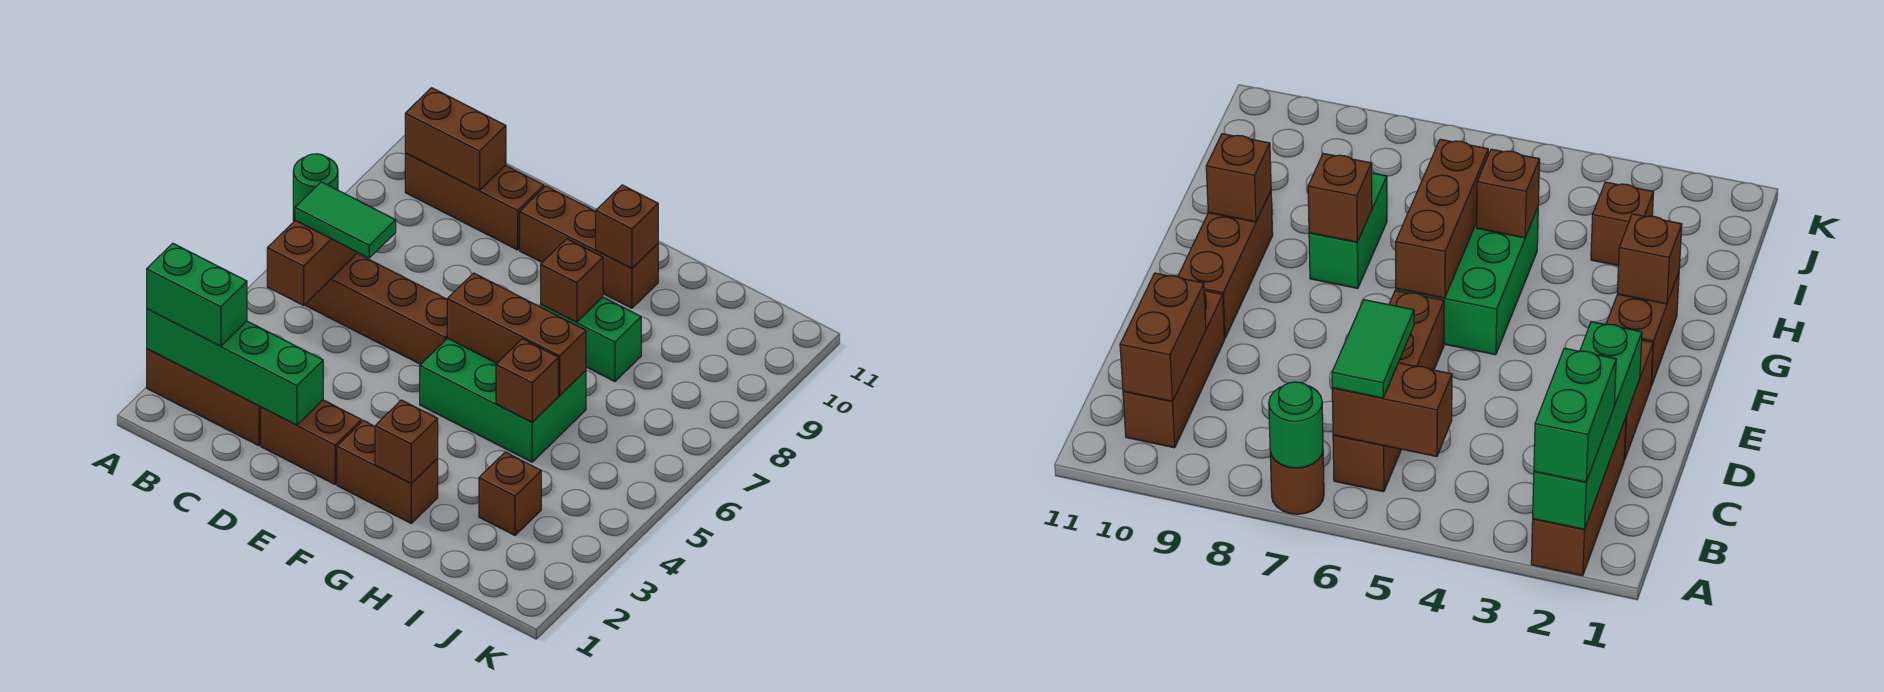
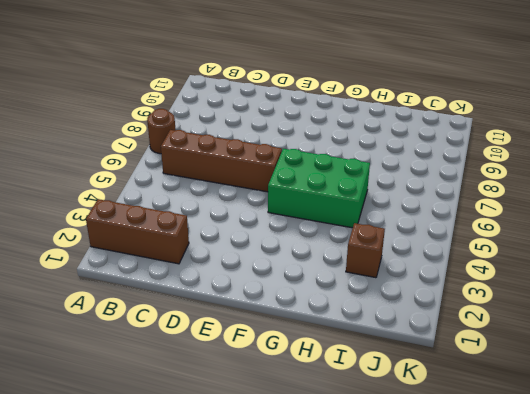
none -> brown brick B10:D10 level 1
none -> brown brick D2:E2 level 1
none -> brown brick E10:G10 level 1

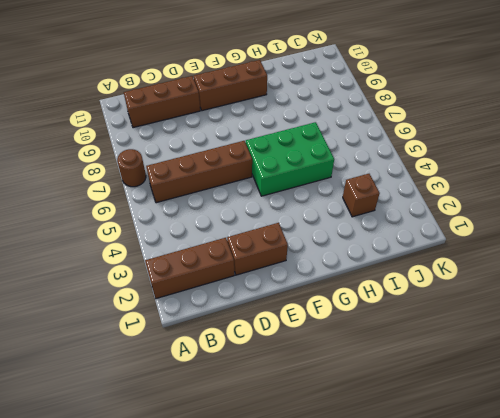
none -> brown brick F2:G2 level 1
none -> green brick G8:H8 level 1
none -> green brick A2:D2 level 2

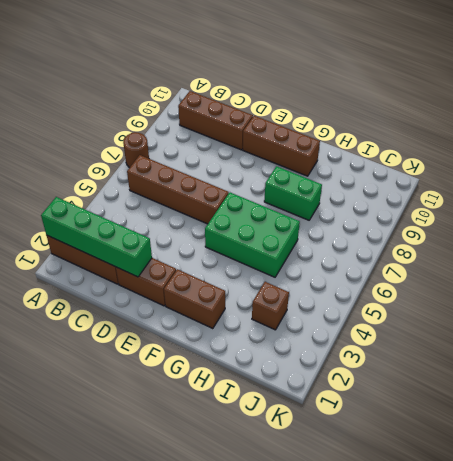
none -> green round brick A7 level 2
none -> brown brick B5:B6 level 2
none -> brown brick B10:C10 level 2

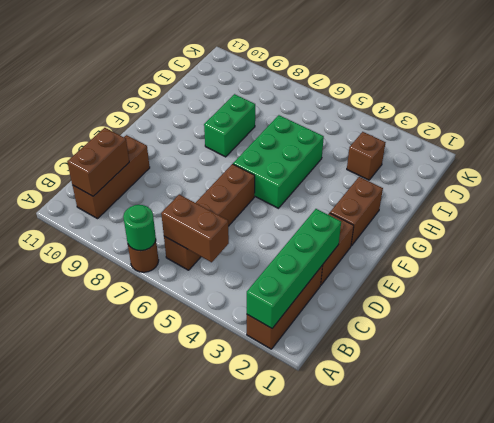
none -> brown brick E10:G10 level 1
none -> brown brick F6:H6 level 2
none -> brown brick G2 level 2

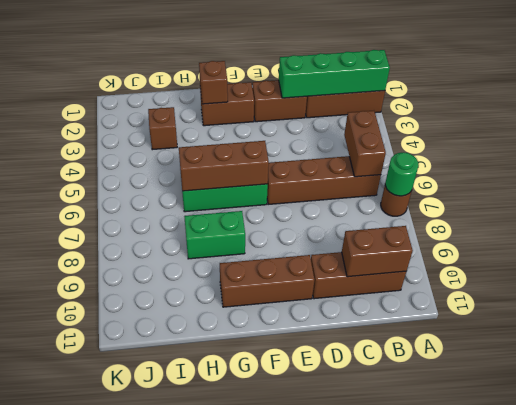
none -> brown brick G8 level 2
none -> brown brick G10 level 2
none -> brown brick H5 level 2

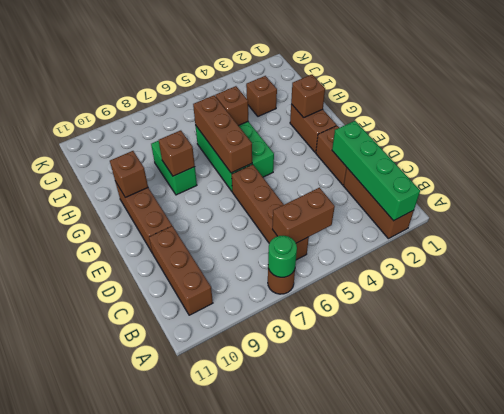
none -> brown brick B10:C10 level 2
none -> green brick A2:B2 level 3
none -> green tile B6:C6 level 3

